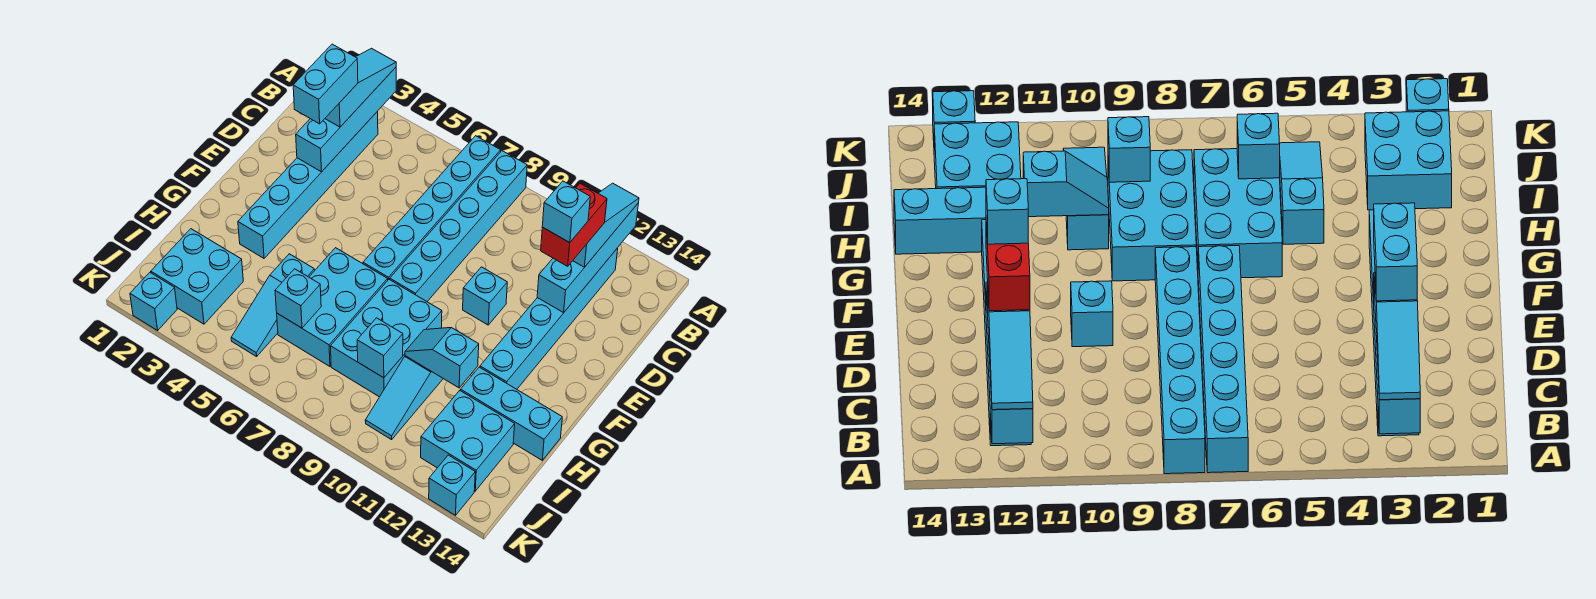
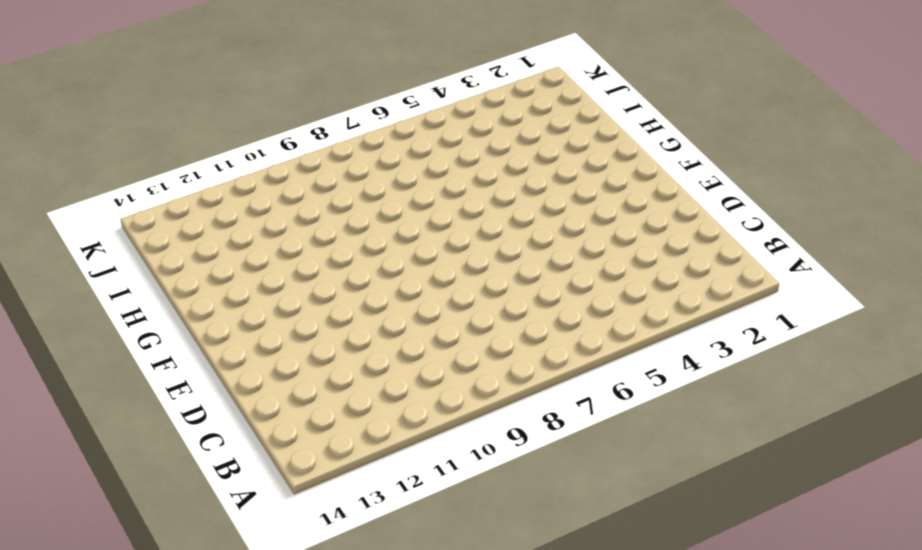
none -> cyan brick A7:F7 level 1
none -> cyan brick A8:F8 level 1
none -> cyan brick B3:G3 level 1

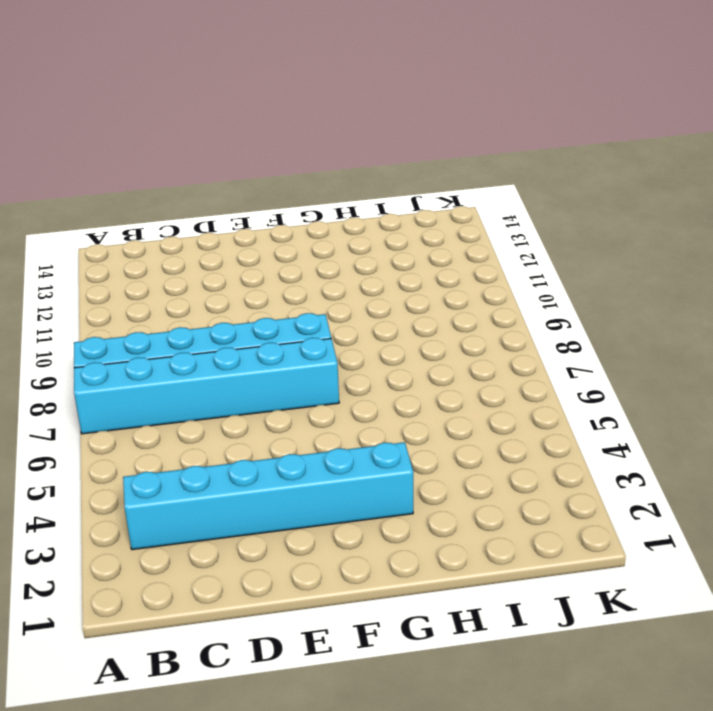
none -> cyan brick B12:G12 level 1
none -> cyan brick E10 level 1
none -> cyan brick G6:I7 level 1

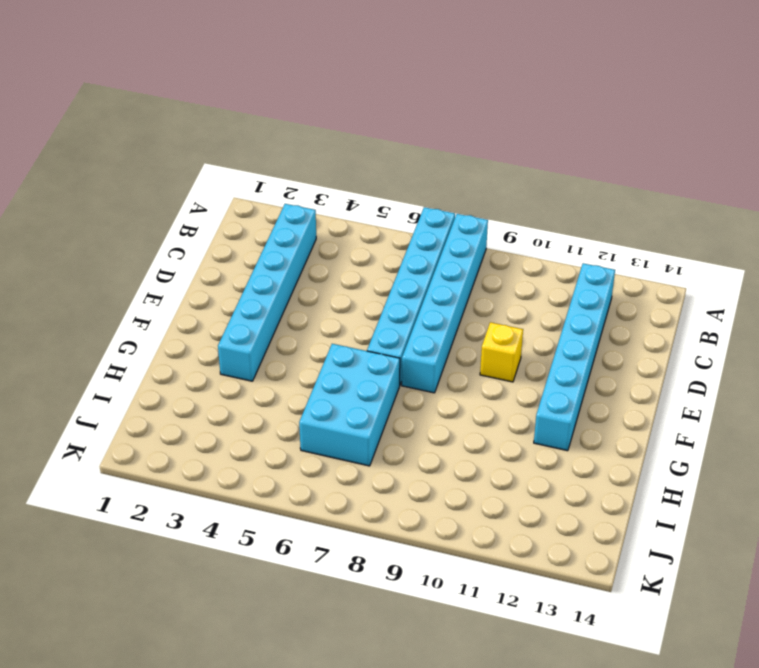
yellow brick E10 level 1 -> cyan brick E10 level 1
none -> cyan brick G8:I9 level 1
none -> cyan slope H5:J5 level 1 top H
none -> cyan slope H10:J10 level 1 top H

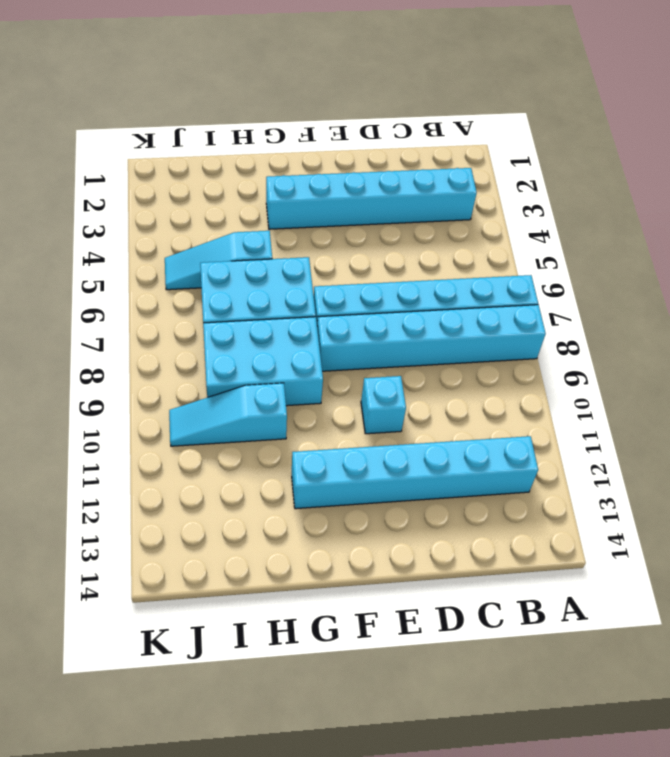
none -> cyan brick H12:H14 level 1
none -> cyan brick I2:J3 level 1
none -> cyan brick I12:J13 level 1

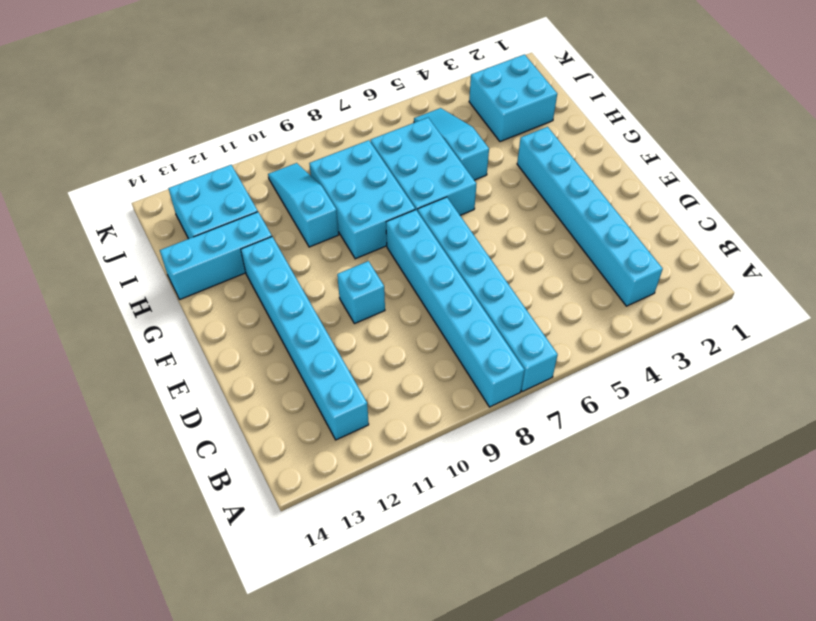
none -> cyan brick K2 level 1
none -> cyan brick K13 level 1
none -> cyan brick A3:D3 level 2

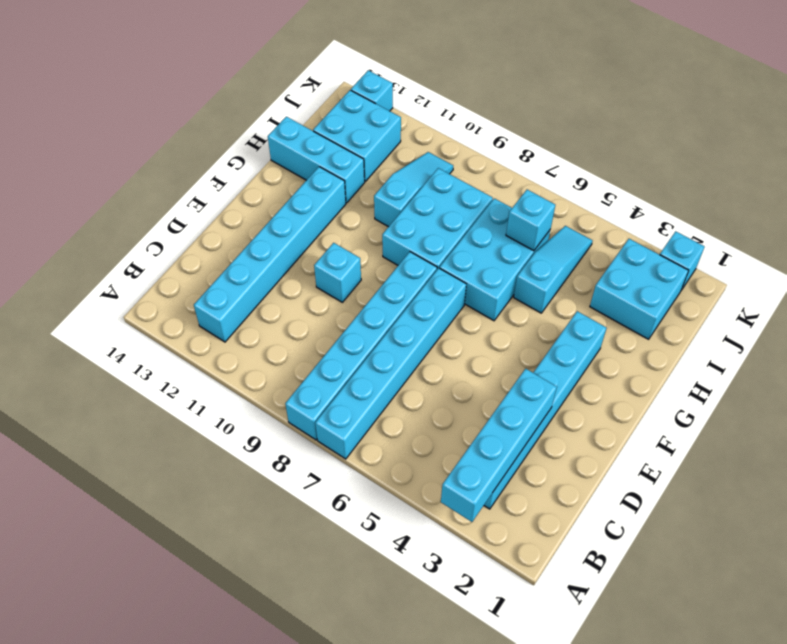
none -> cyan brick A12:D12 level 2
none -> cyan slope H10:H11 level 2 top 11
none -> cyan brick I9 level 2

